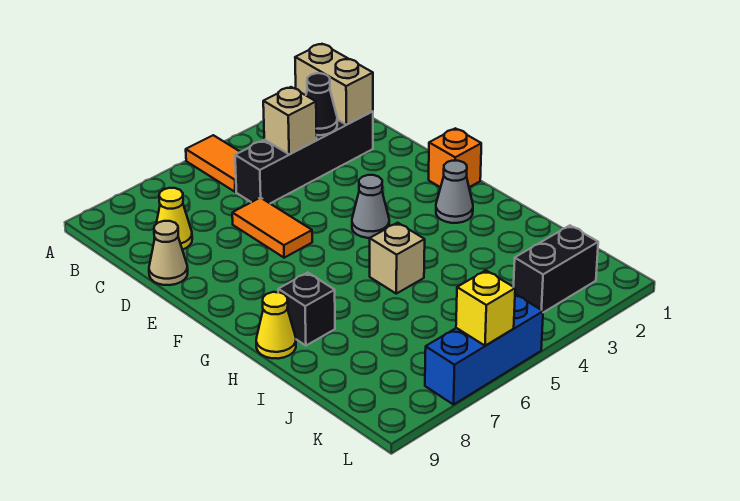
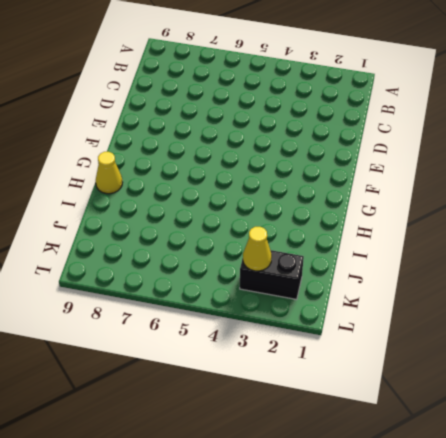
yellow cone K3 level 2 -> yellow cone C8 level 1
none -> orange tile A5:B5 level 1
none -> black brick C2:C5 level 1
none -> orange tile D6:E6 level 1

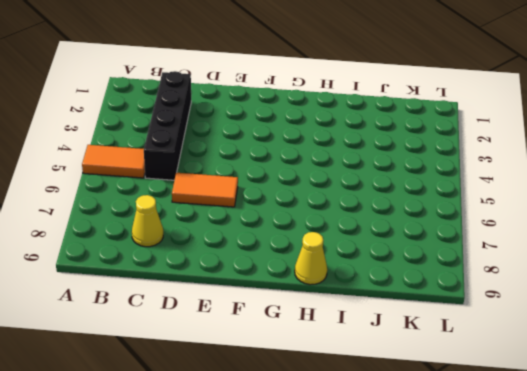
none -> tan cone D9 level 1
none -> orange brick F1 level 1
none -> grey cone F4 level 1

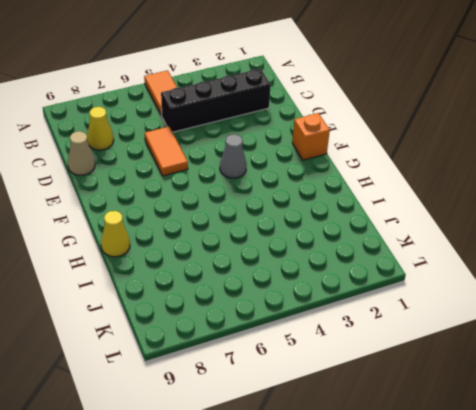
none -> grey cone G2 level 1
none -> tan brick H5 level 1
none -> black brick H8 level 1

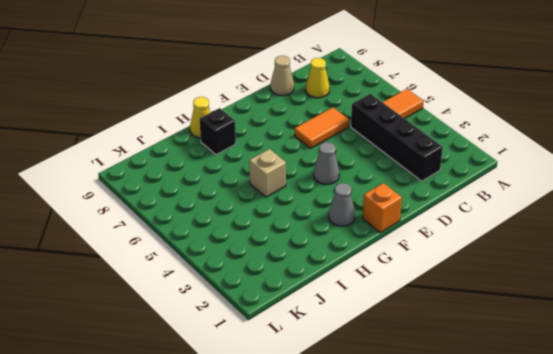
none -> black brick K2:K3 level 1
none -> blue brick L5:L7 level 1
none -> tan brick B2:C2 level 2

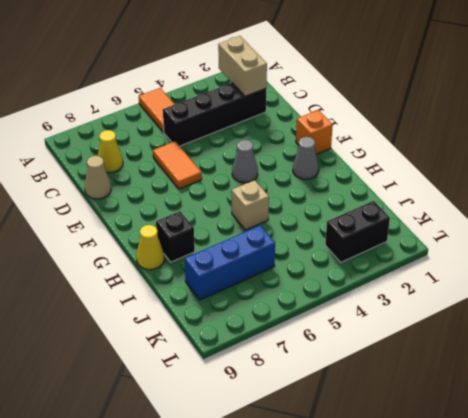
blue brick J6:J8 level 1 -> blue brick L5:L7 level 1
none -> black cone C3 level 2
none -> tan brick C4 level 2
none -> yellow brick L6 level 2

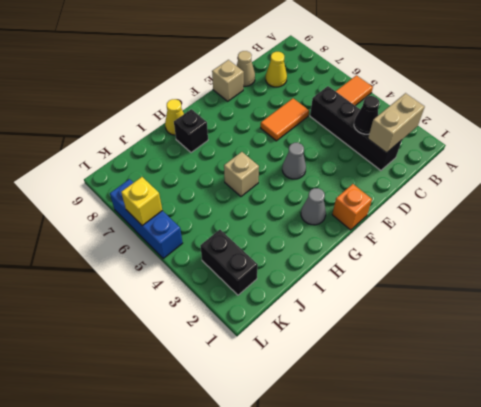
tan brick E9 level 1 -> tan brick C4 level 2

